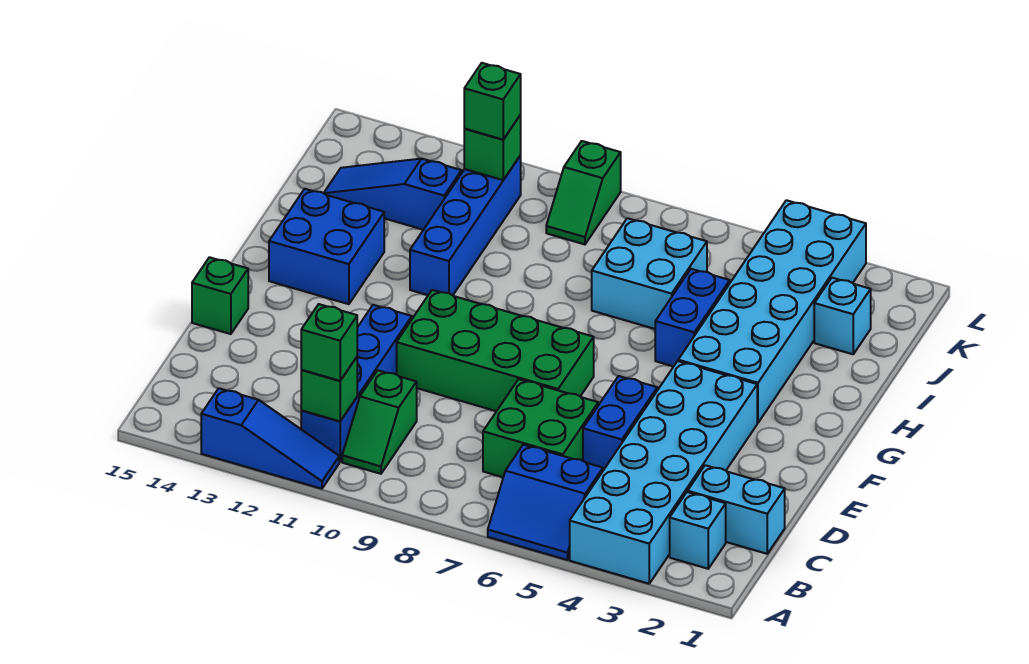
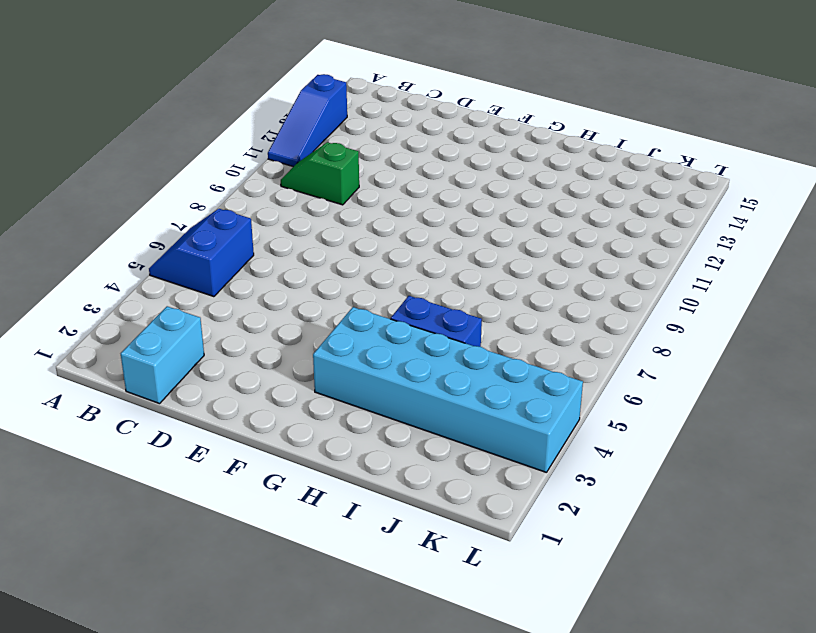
none -> cyan brick A3:F4 level 1
none -> cyan brick B2 level 1
none -> blue brick B11:E11 level 1

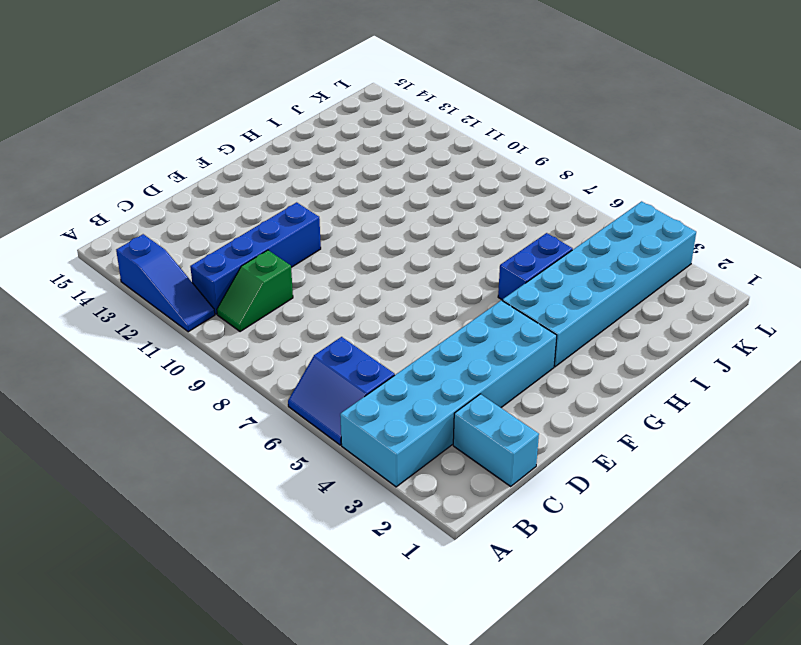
none -> cyan brick B2 level 1
none -> green brick C6:D7 level 1
none -> blue brick D5:E5 level 1

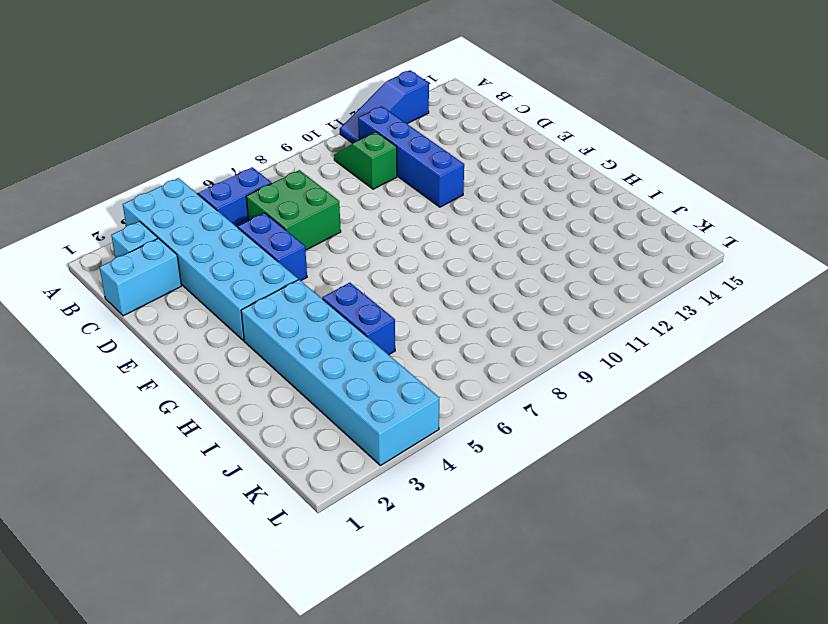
none -> green brick E7:F10 level 1
none -> green brick E15 level 1
none -> blue brick G13:H14 level 1

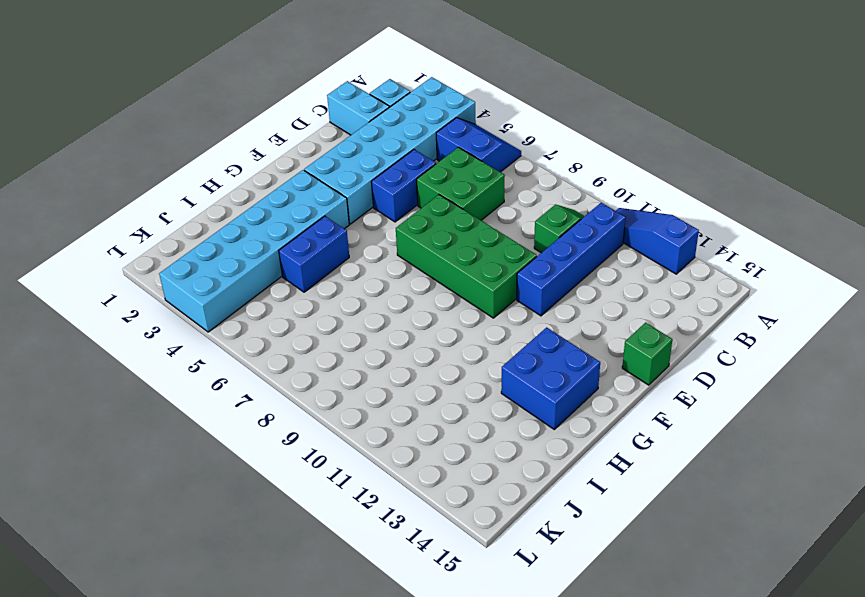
none -> blue brick H11:K11 level 1
none -> cyan brick I6:J7 level 1
none -> cyan brick J2 level 1

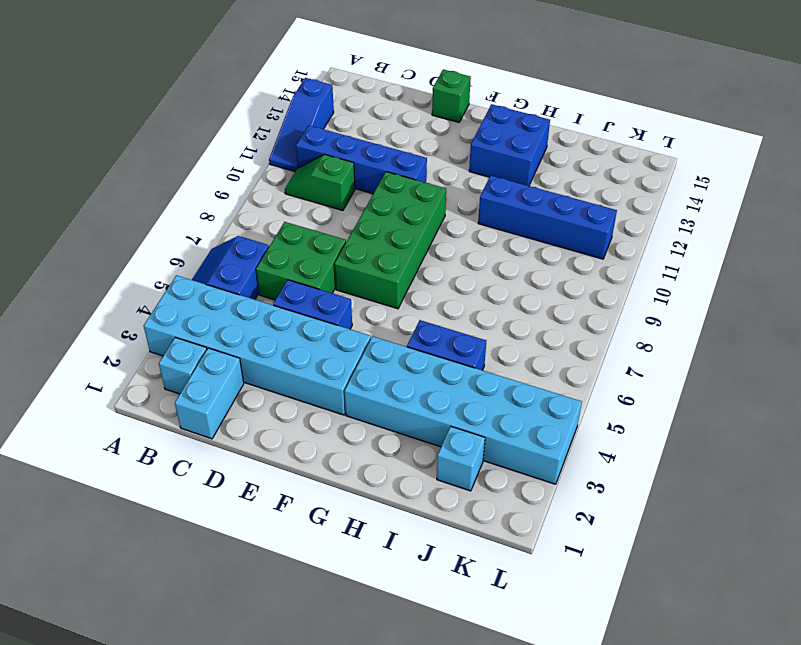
none -> cyan brick I6:J7 level 1
none -> blue slope J12:J14 level 1 top 12
none -> green slope K9:L9 level 1 top L

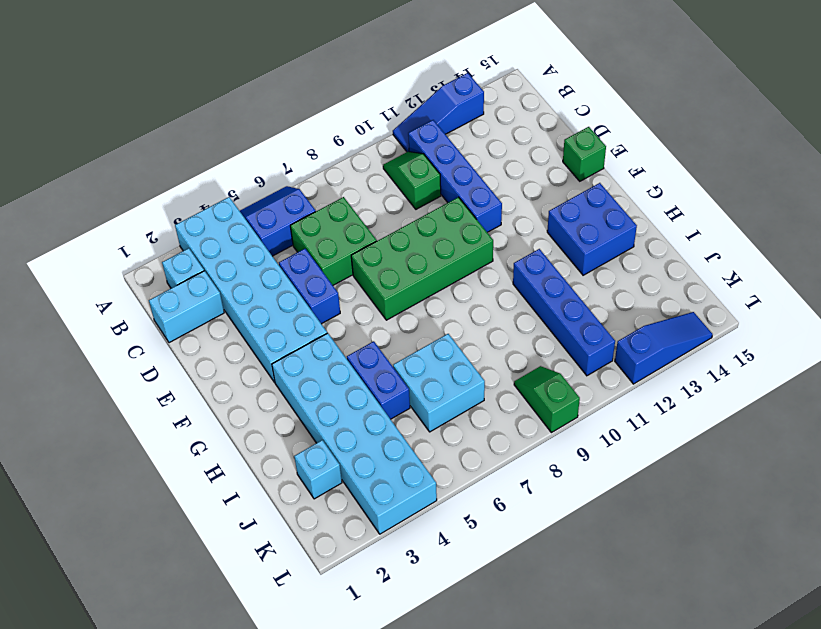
blue slope L12:L14 level 1 top 12 -> blue slope J12:J14 level 1 top 12
none -> green brick B11 level 2
none -> green brick K11 level 2
none -> green brick B11 level 3

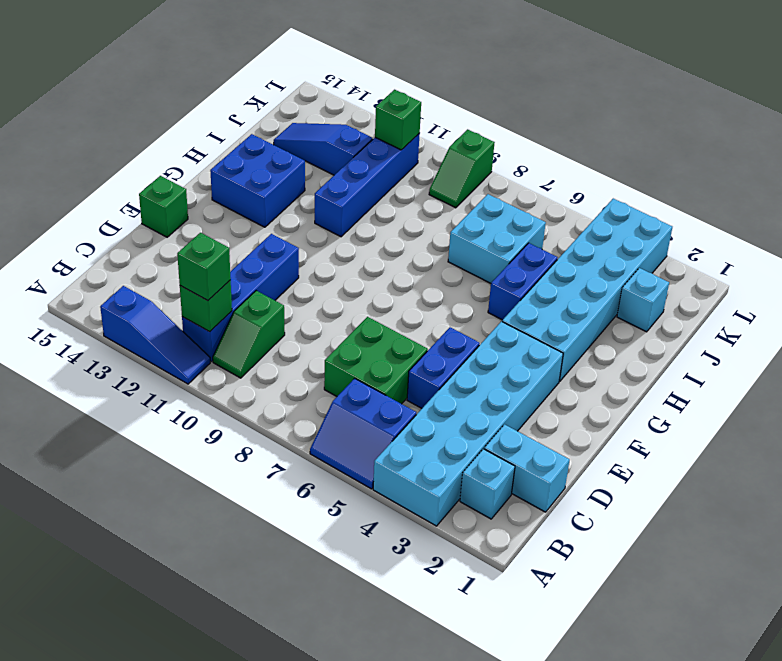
none -> green brick E7:F10 level 1
none -> green brick K11 level 3

